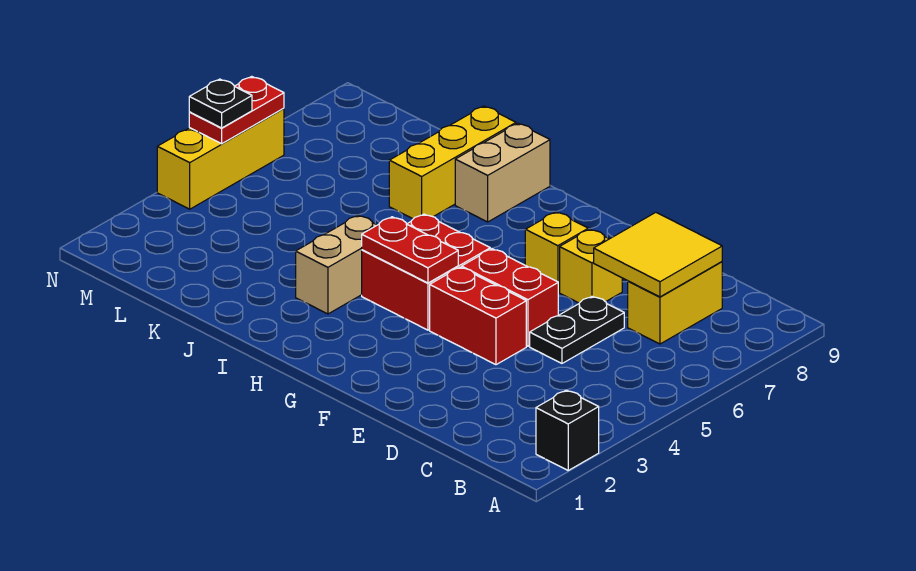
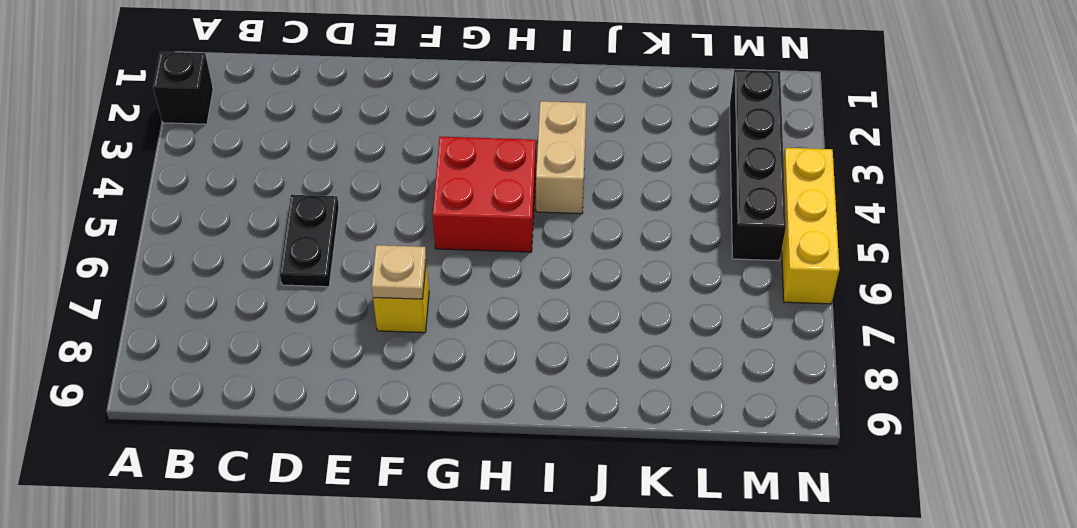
tan plate F7 level 2 -> none
black brick M2:M5 level 1 -> none
none -> yellow brick C7:C8 level 1
none -> red brick E4:F4 level 1
none -> red brick E5:F5 level 1

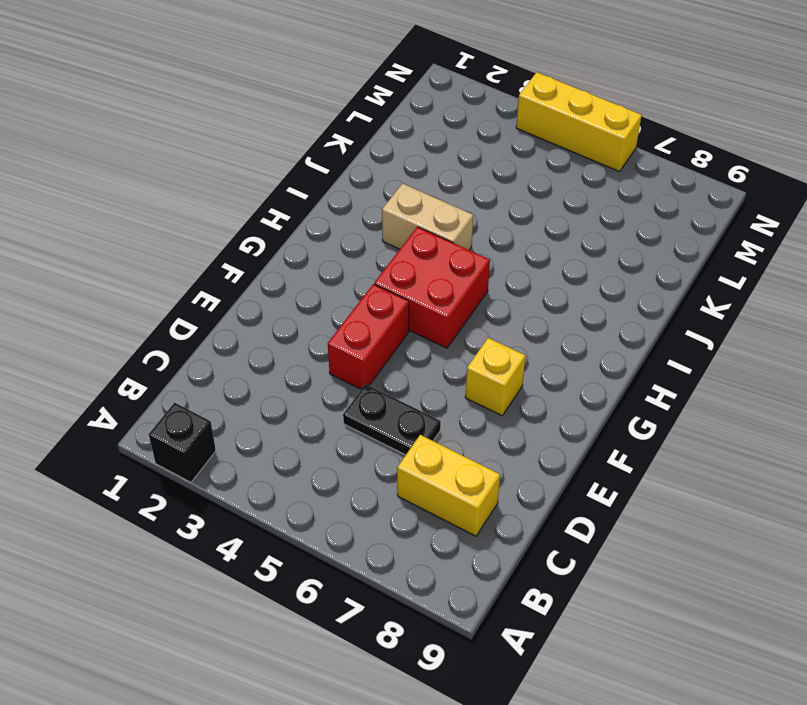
none -> red brick E5:F5 level 1
none -> yellow brick E7 level 1
none -> tan brick I8:I9 level 1

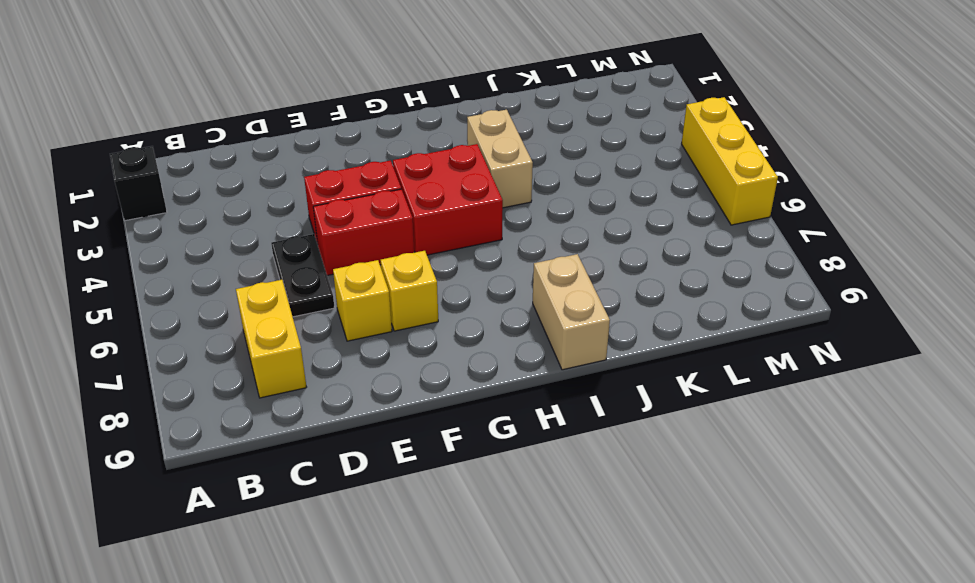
none -> yellow brick J7:J9 level 1
none -> yellow tile C7:D8 level 2
none -> red plate G4:H4 level 2

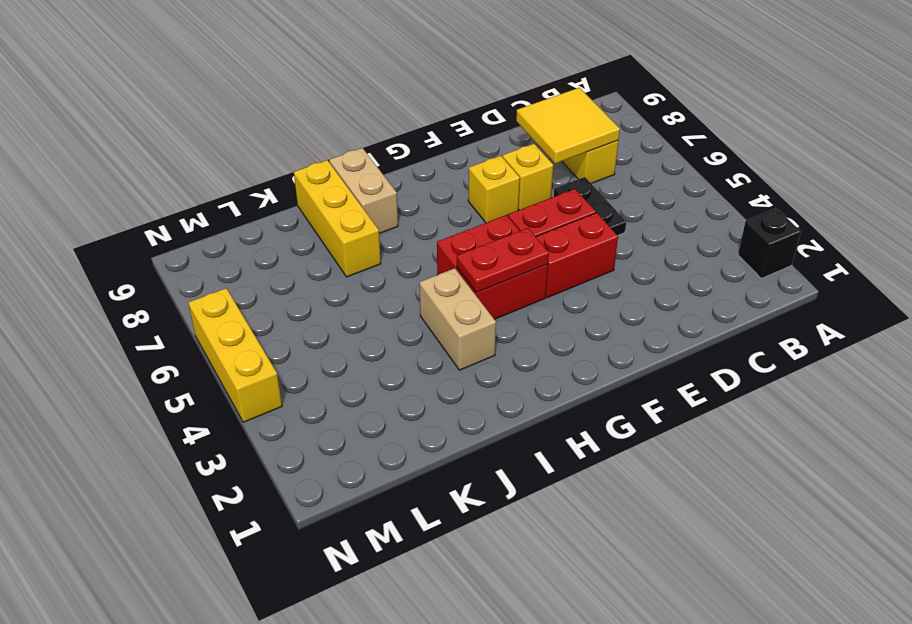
none -> red plate N5:N6 level 2
none -> black plate N5 level 3

